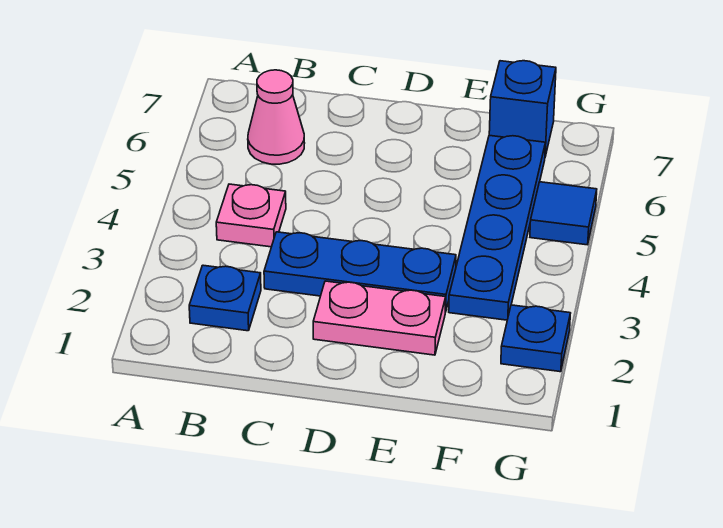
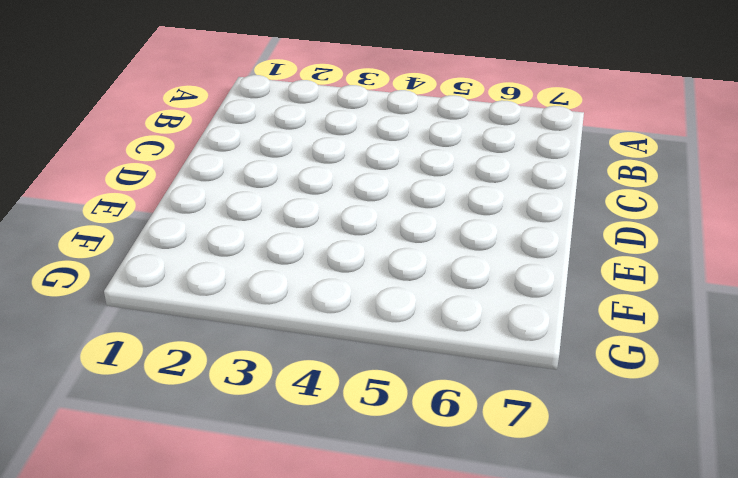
none -> blue plate B2 level 1
none -> pink plate B4 level 1

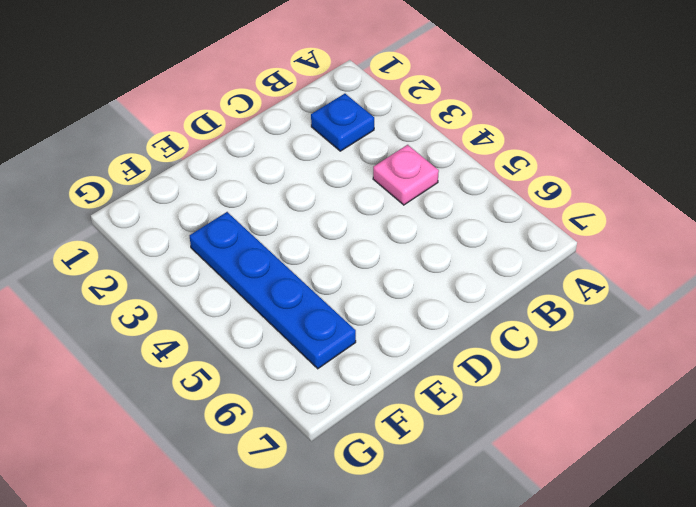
none -> pink cone B6 level 1
none -> blue plate C3:E3 level 1

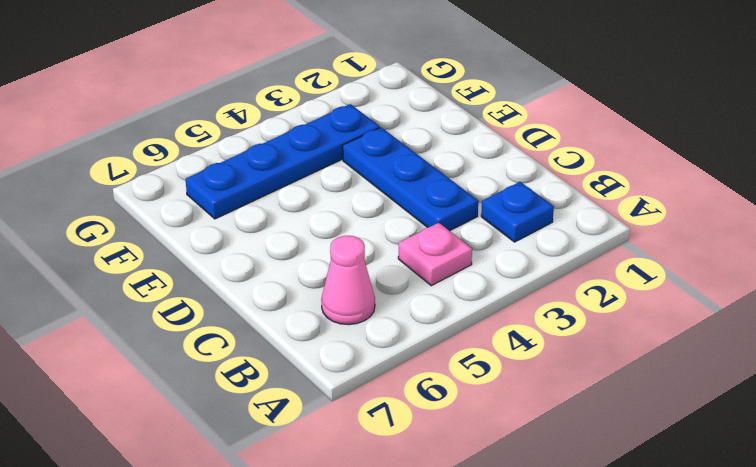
none -> pink plate D2:E2 level 1
none -> blue brick F7 level 1

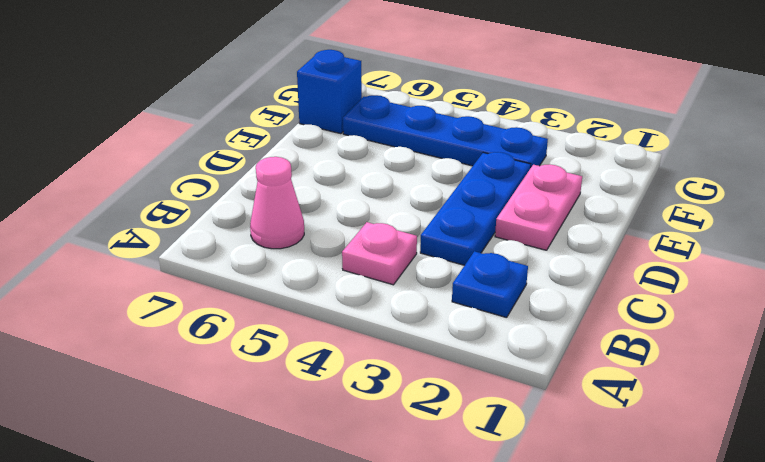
none -> blue plate G2 level 1
none -> blue tile G5 level 1

